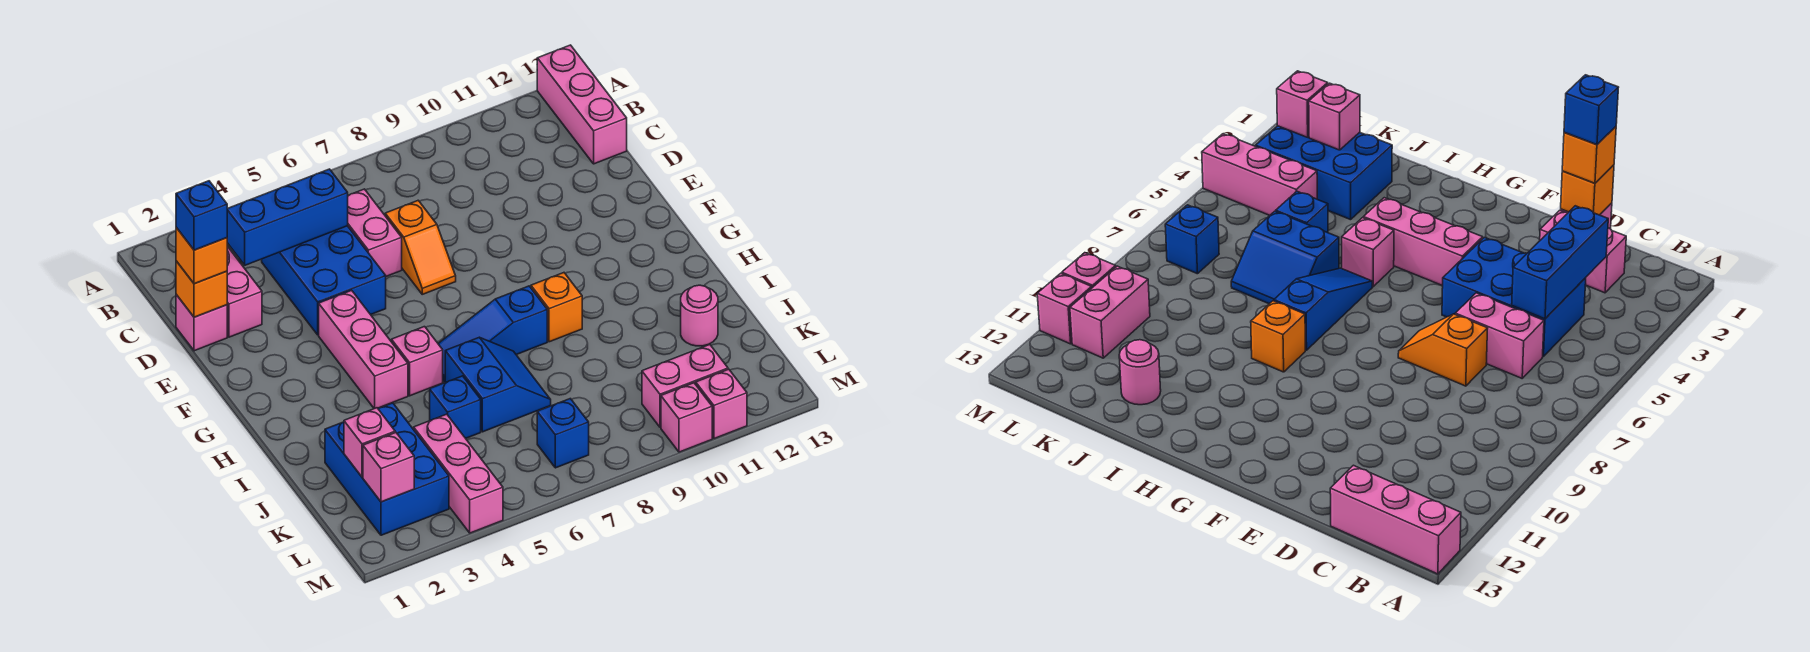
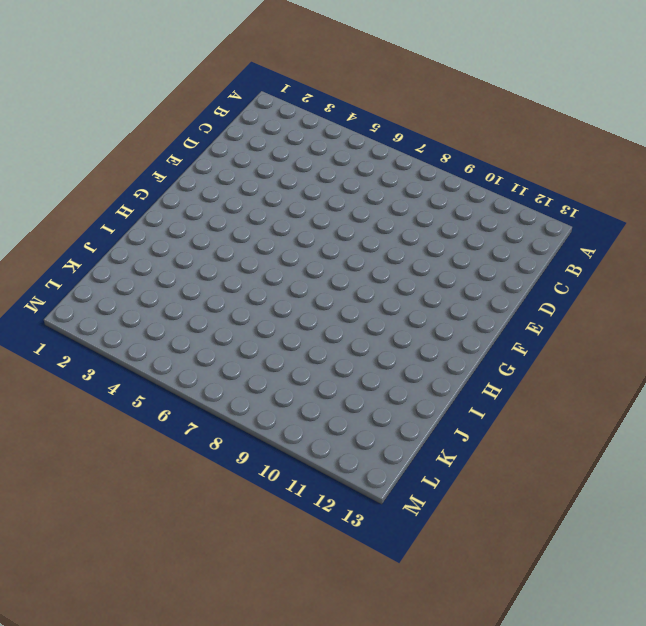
none -> pink brick A13:C13 level 1
none -> pink brick C2:D2 level 1
none -> blue brick C4:E5 level 1

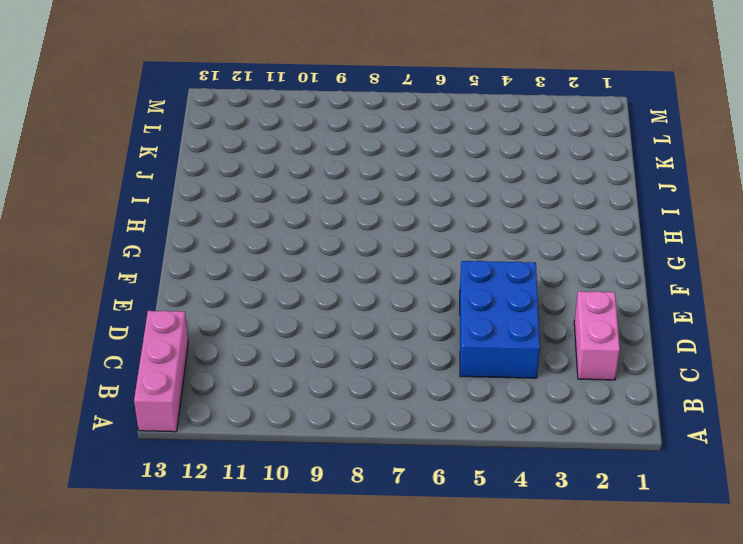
none -> pink brick C6:D6 level 1
none -> pink brick D1 level 1
none -> orange slope D7:E7 level 1 top D

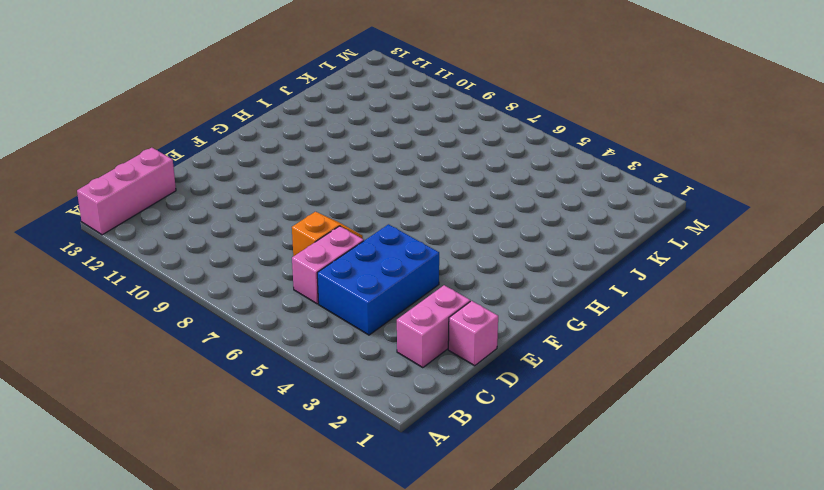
none -> pink brick F4:H4 level 1
none -> pink brick H5 level 1
none -> blue slope H6:H8 level 1 top 8

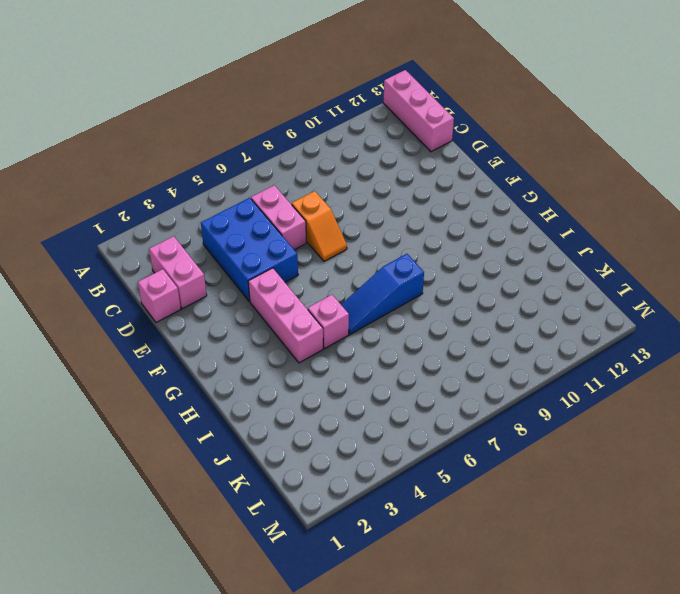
none -> orange brick H9 level 1
none -> blue slope I6:J7 level 1 top 6
none -> blue brick J2:L3 level 1

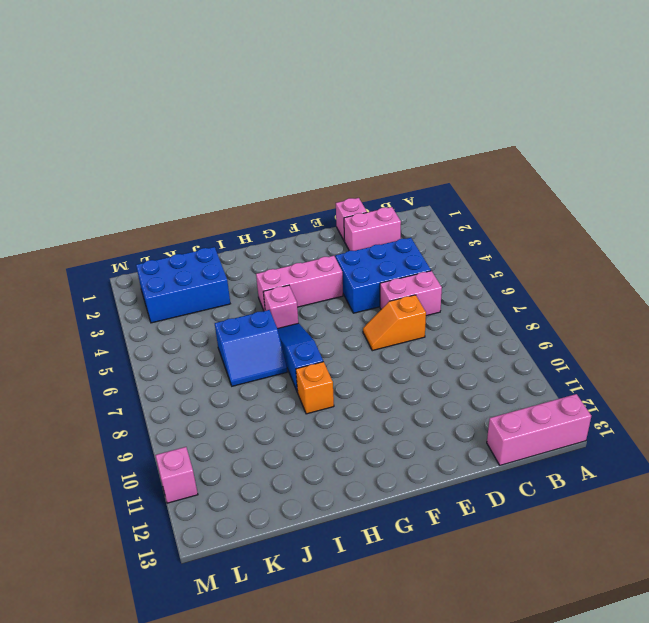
none -> blue brick J5 level 1
none -> pink round brick J12 level 1
none -> pink brick K4:M4 level 1

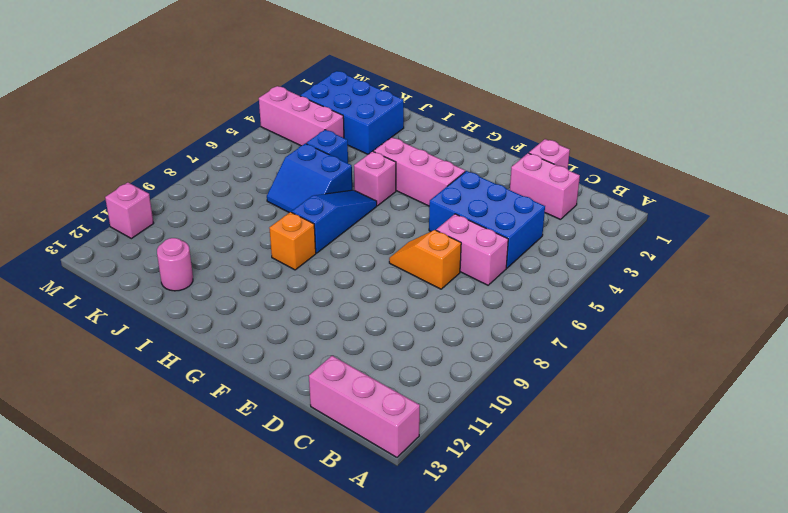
none -> blue brick L7 level 1
none -> pink brick L10:L11 level 1
none -> pink brick M10 level 1

